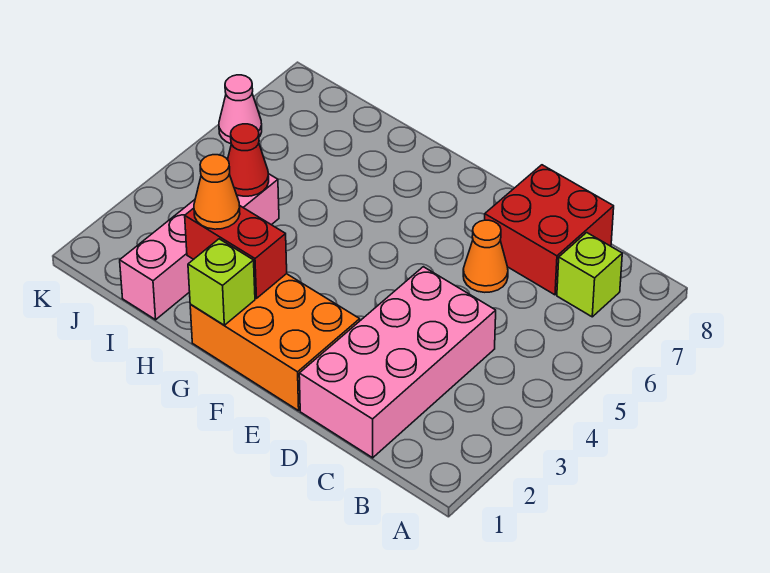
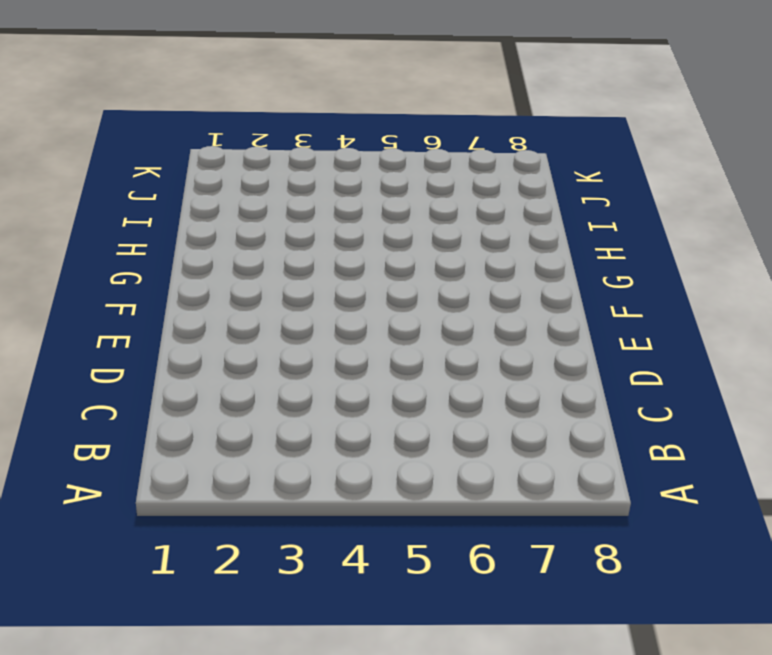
none -> lime brick B7 level 1
none -> pink brick C1:D4 level 1

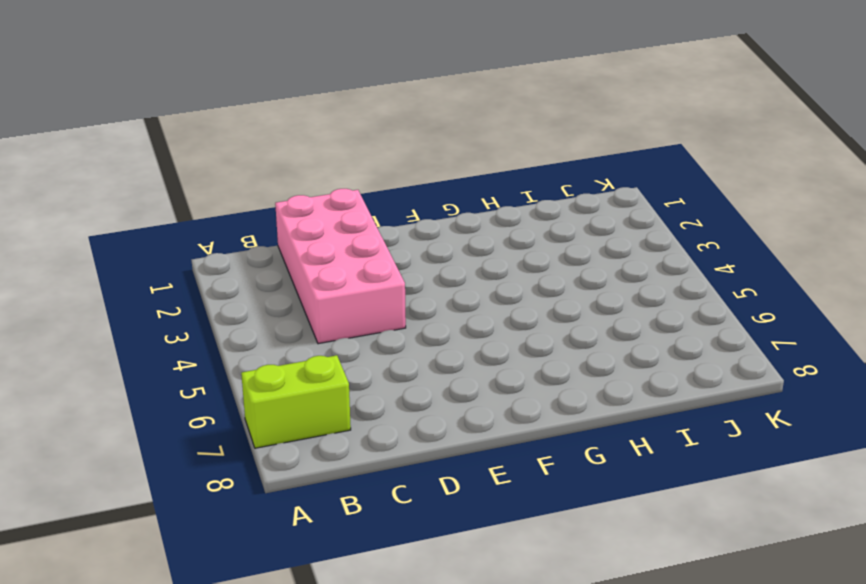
lime brick A7:B7 level 1 -> lime brick B7 level 1
none -> red brick C7:D8 level 1
none -> orange cone D6 level 1

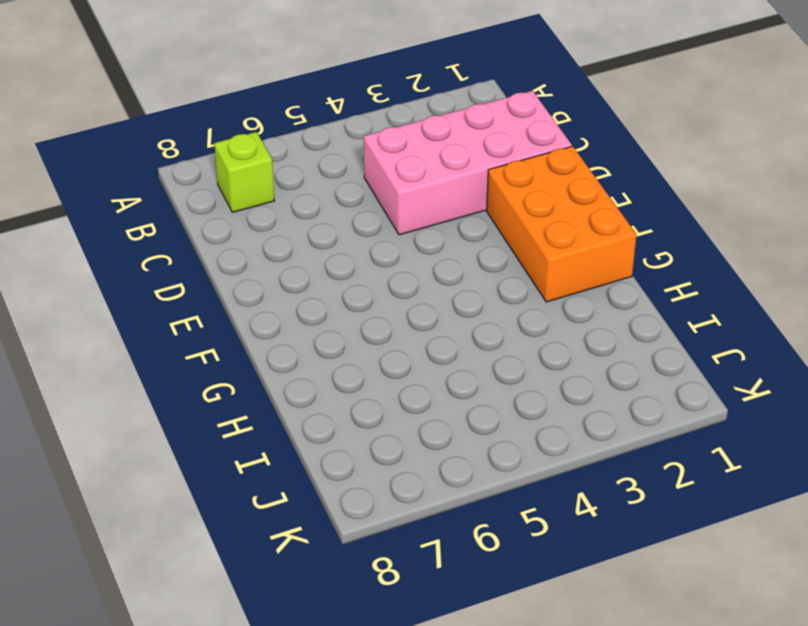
none -> red brick C7:D8 level 1
none -> orange cone D6 level 1

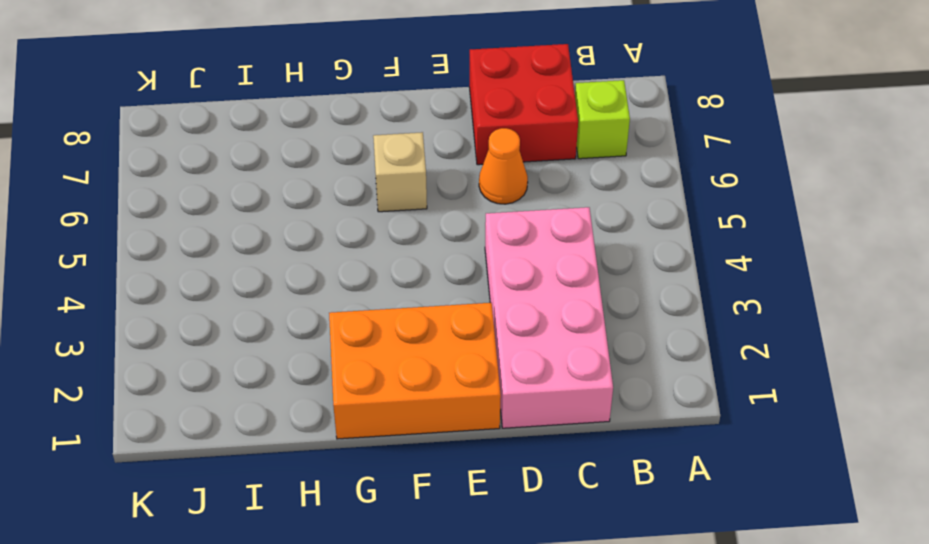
tan brick F6 level 1 -> none
none -> pink brick I1:I4 level 1
none -> pink cone K6 level 1

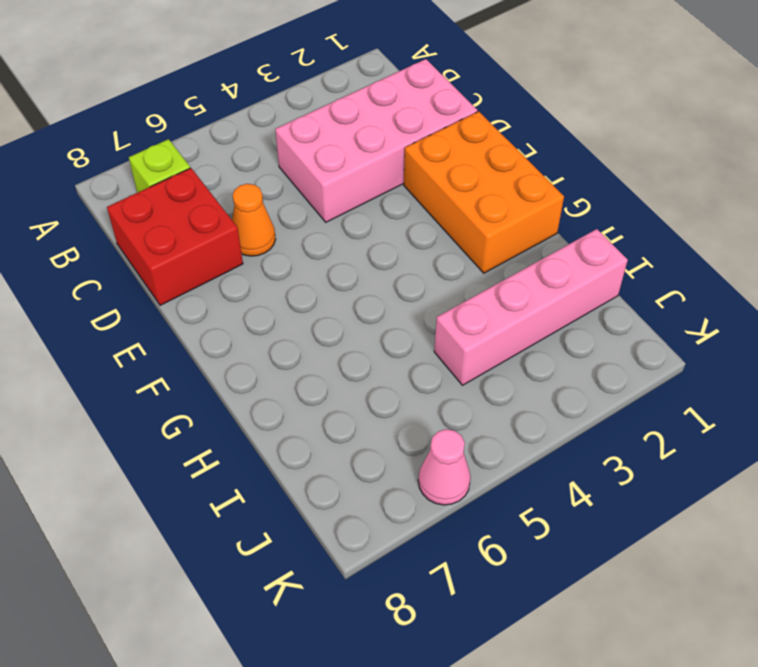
none -> lime brick G1 level 2
none -> red brick G2:H2 level 2

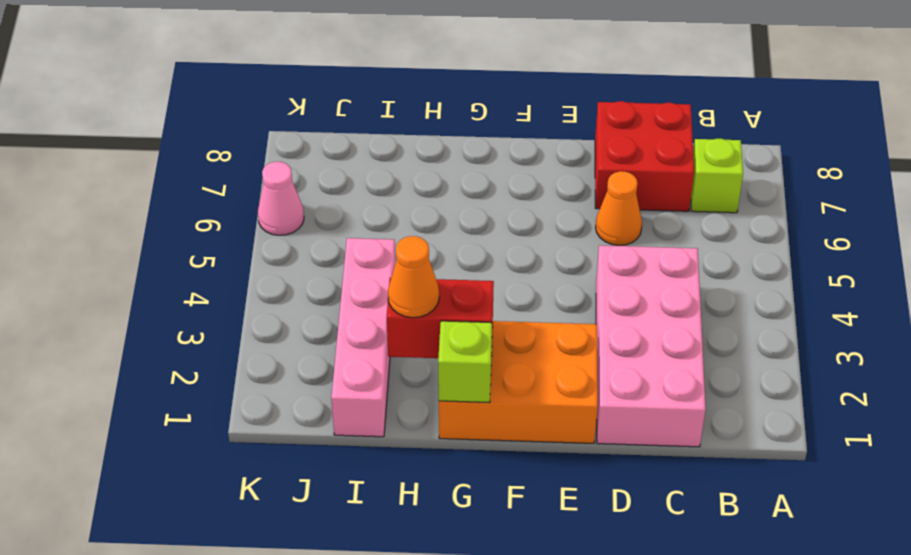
none -> red cone I4 level 2

